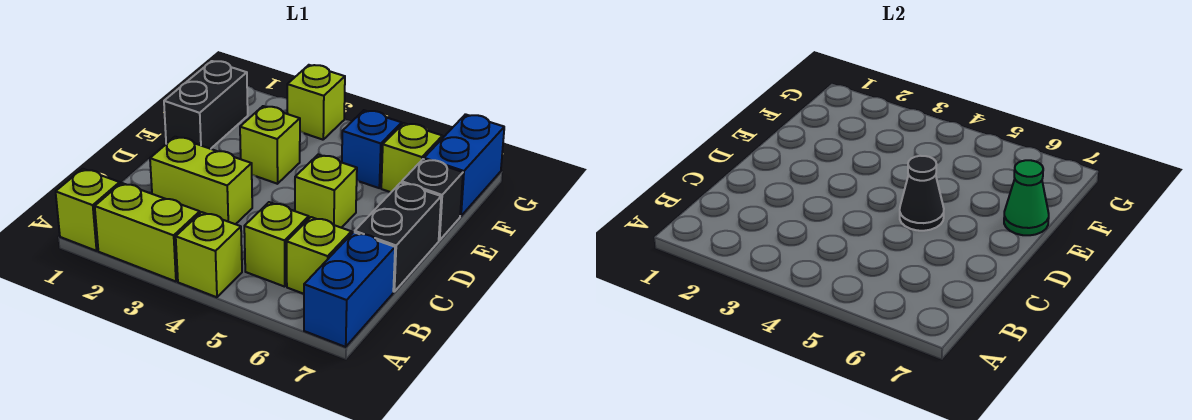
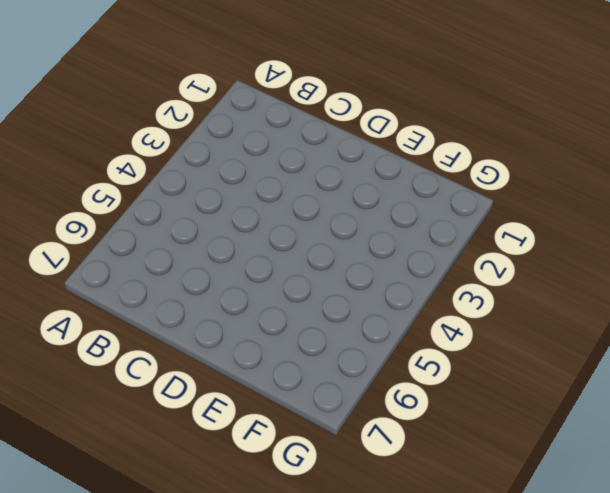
none -> lime brick A1 level 1
none -> lime brick A2:A3 level 1
none -> lime brick A4 level 1

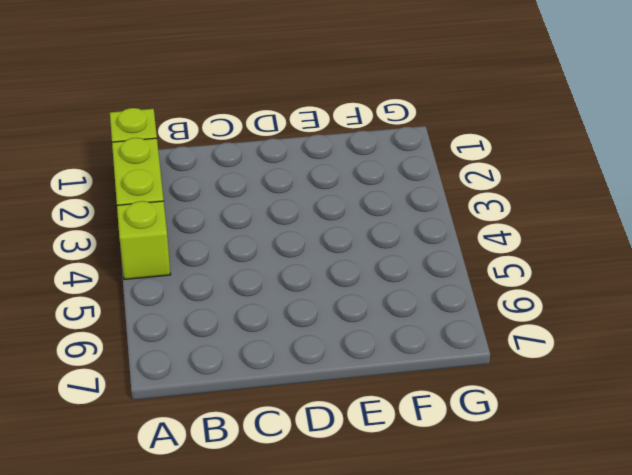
none -> blue brick A7:B7 level 1
none -> lime brick B5 level 1
none -> lime brick B6 level 1

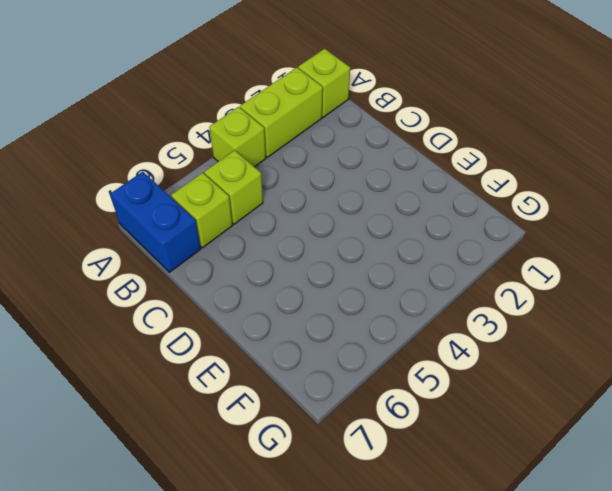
none -> lime brick C2:C3 level 1
none -> black brick C7:D7 level 1
none -> lime brick D5 level 1

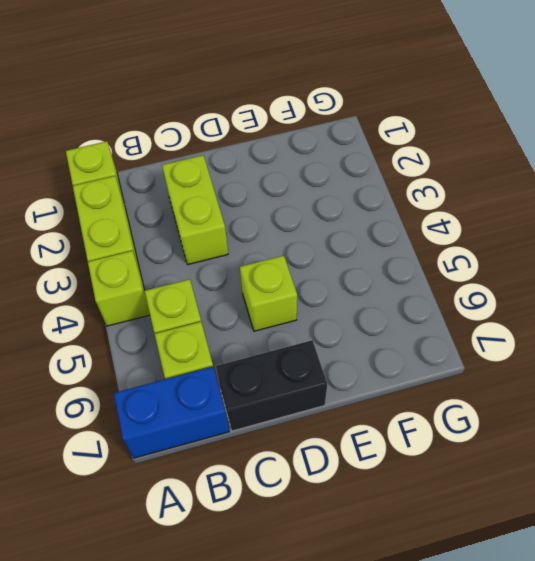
none -> black brick E1:F1 level 1
none -> lime brick E3 level 1
none -> black brick E7 level 1

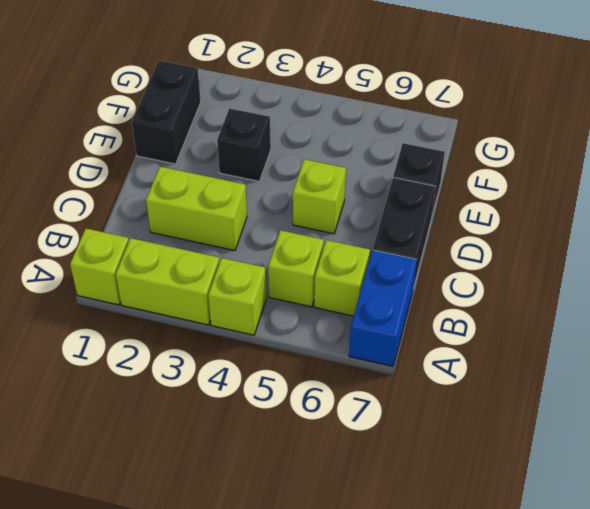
black brick E3 level 1 -> lime brick E3 level 1
none -> blue brick F5 level 1
none -> lime brick F6 level 1
none -> blue brick F7:G7 level 1

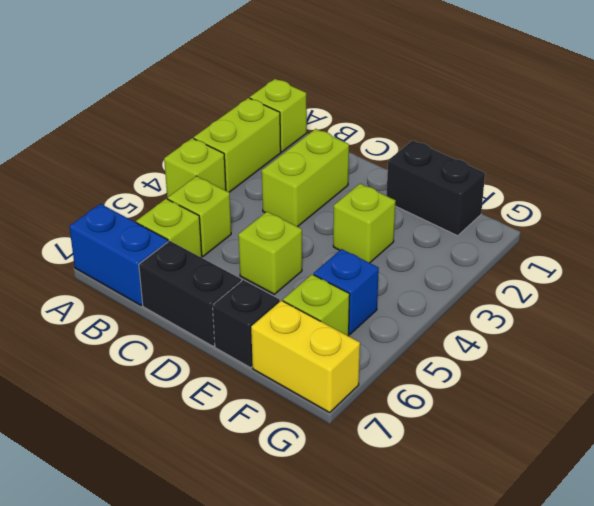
yellow brick F7:G7 level 1 -> blue brick F7:G7 level 1
none -> lime brick G3 level 1
none -> black cone D5 level 2
none -> green cone E7 level 2

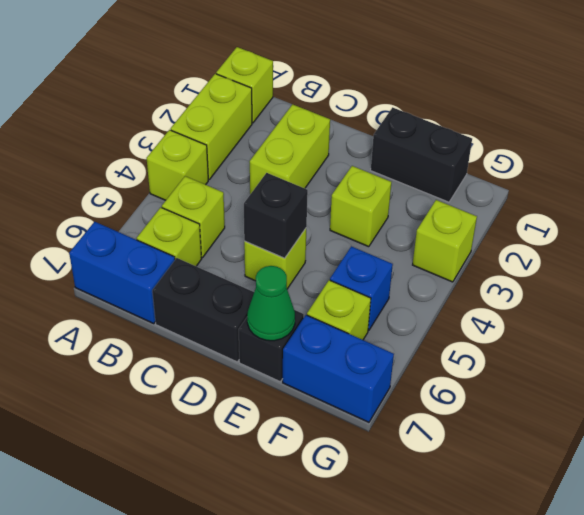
black brick D5 level 2 -> black cone D5 level 2

